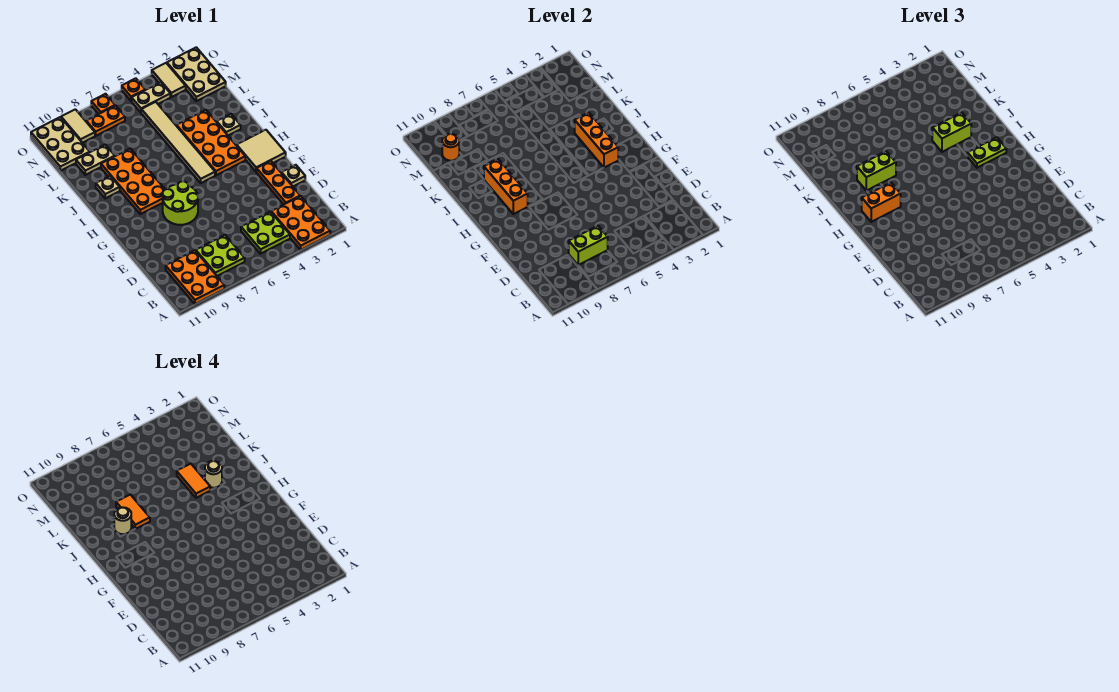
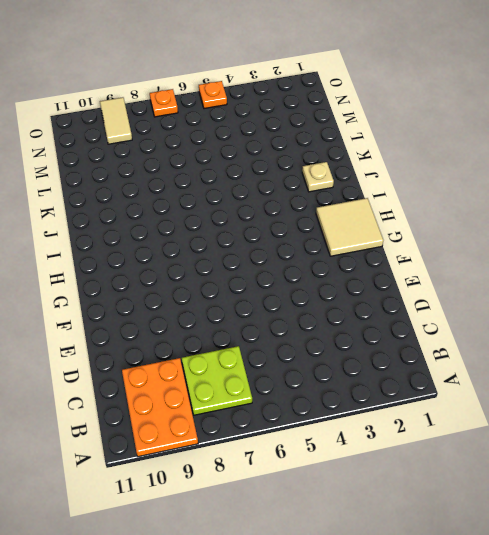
none -> orange plate A2:C3 level 1
none -> lime plate B4:C5 level 1
none -> orange plate D2:F2 level 1
none -> tan plate E1 level 1

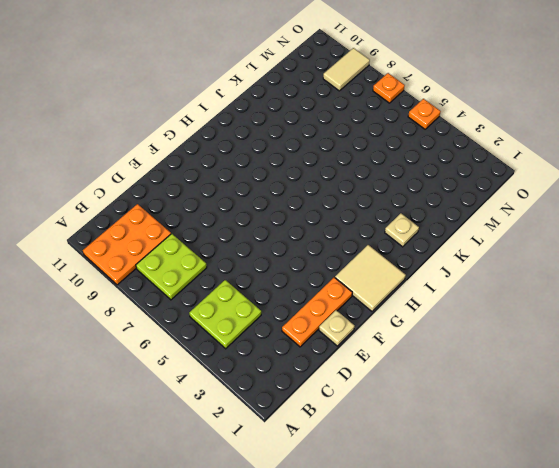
none -> orange plate A2:C3 level 1
none -> lime round brick F7:G8 level 1
none -> orange plate H3:K4 level 1
none -> tan tile H5:M5 level 1

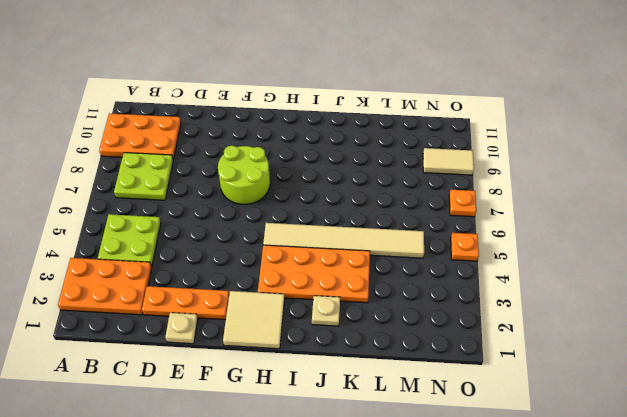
none -> orange plate H8:K9 level 1
none -> tan plate J10 level 1
none -> tan plate L9:L10 level 1
none -> tan plate M1:O2 level 1

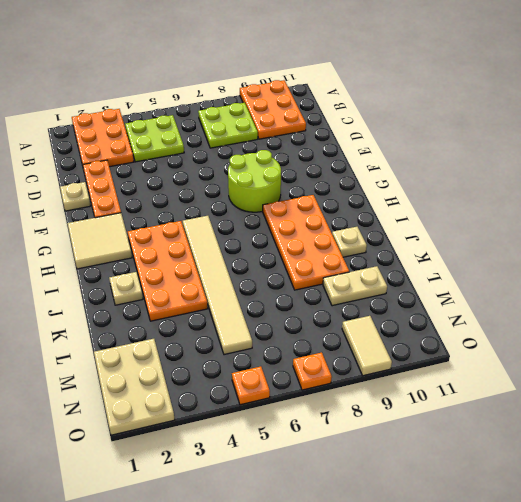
none -> tan plate M10:O11 level 1
none -> tan tile N3:O3 level 1
none -> tan plate N4:N5 level 1
none -> orange plate N7:N8 level 1

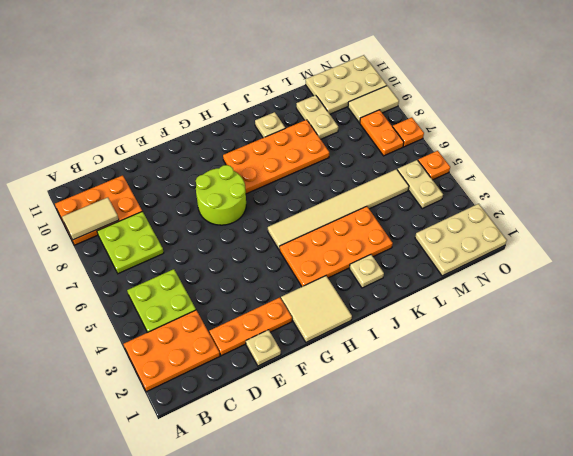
tan tile A9:B9 level 2 -> tan tile N3:O3 level 1
none -> lime brick C7:C8 level 2
none -> orange brick H3:J3 level 2
none -> orange brick H9:J9 level 2
none -> orange round brick M10 level 2

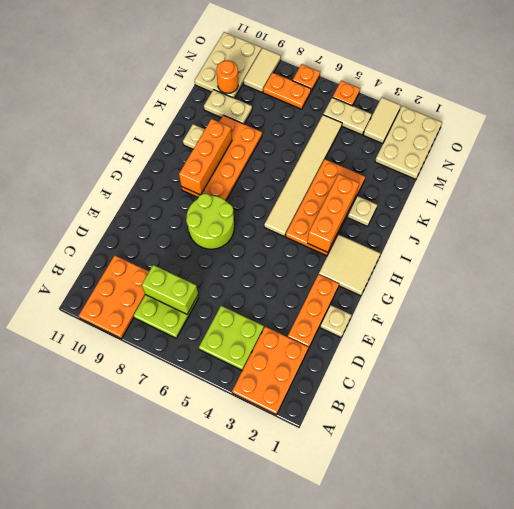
none -> lime plate H2:H3 level 3
none -> orange brick H9:H10 level 3
none -> lime brick J3:J4 level 3
none -> lime brick J8:J9 level 3

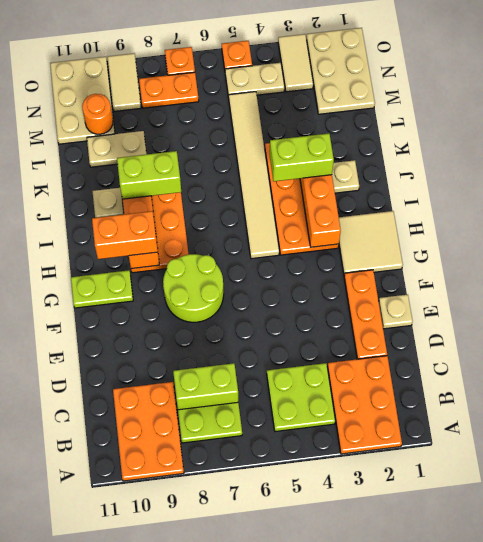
lime plate G10:G11 level 1 -> lime plate H2:H3 level 3
none -> tan round brick J3 level 4
none -> orange tile J4:K4 level 4
none -> orange tile J8:K8 level 4
none -> tan round brick J9 level 4

